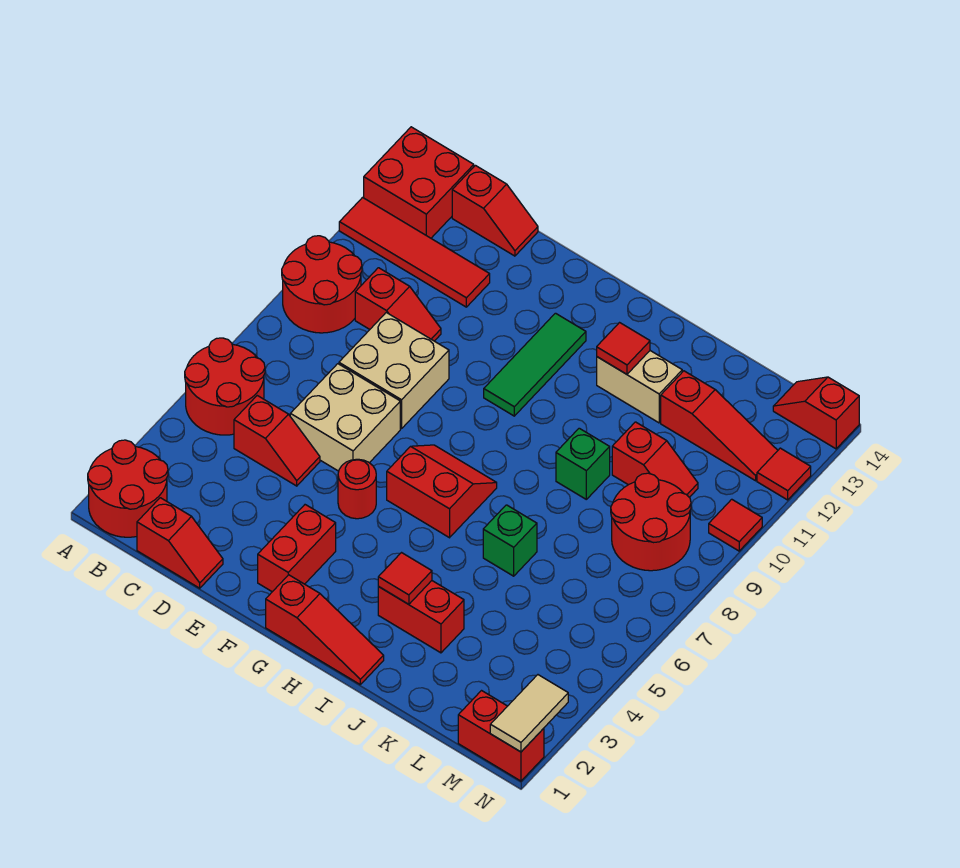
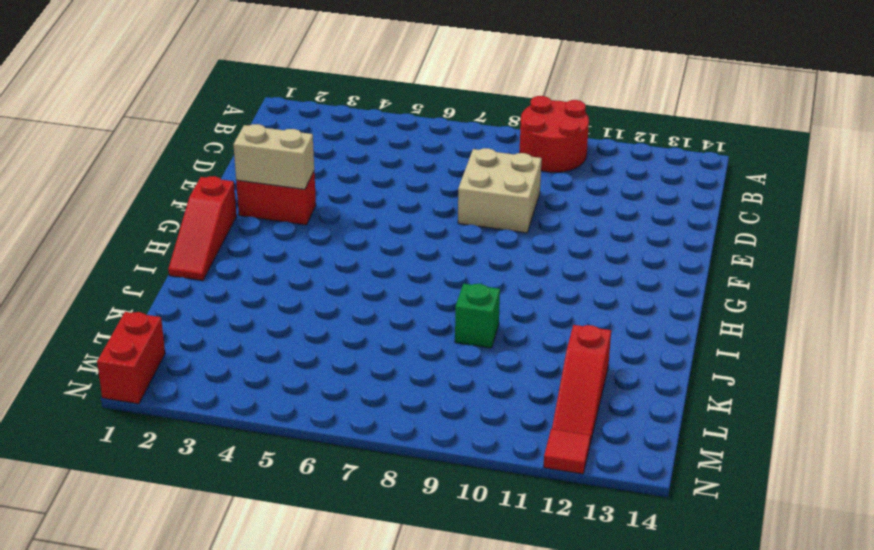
tan brick F2:F3 level 2 -> tan brick I12:J12 level 1
none -> red round brick A1:B2 level 1
none -> red round brick A5:B6 level 1
none -> red tile A12:D12 level 1
none -> red brick A13:B14 level 1

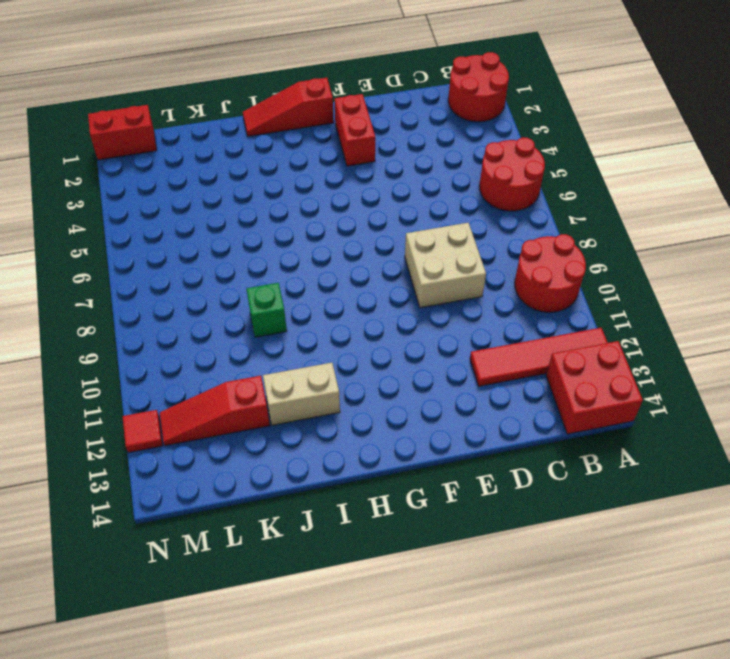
none -> red slope C1:D1 level 1 top C
none -> red slope C5:D5 level 1 top C
none -> red slope C10:D10 level 1 top C
none -> red slope C14:D14 level 1 top C

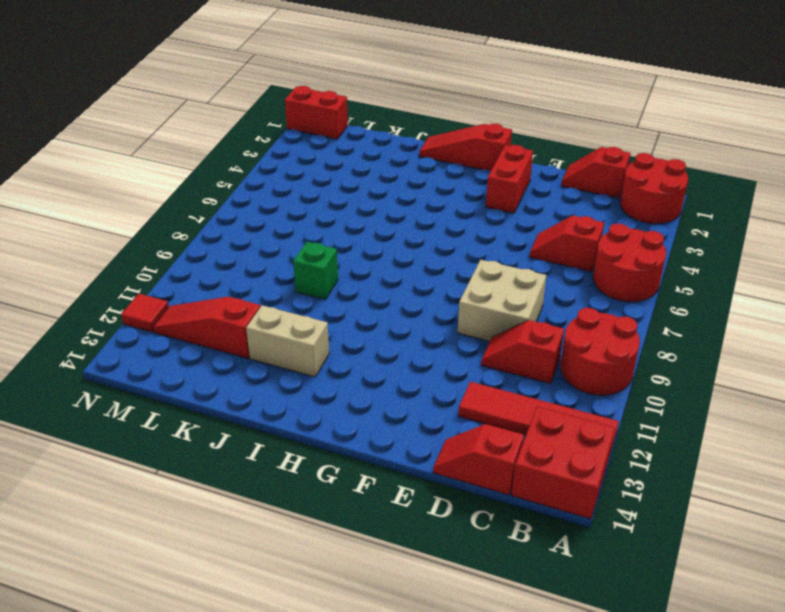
none -> tan brick D6:E7 level 1
none -> red round brick F5 level 1
none -> red slope G6:H7 level 1 top 6
none -> green tile G10:G12 level 1

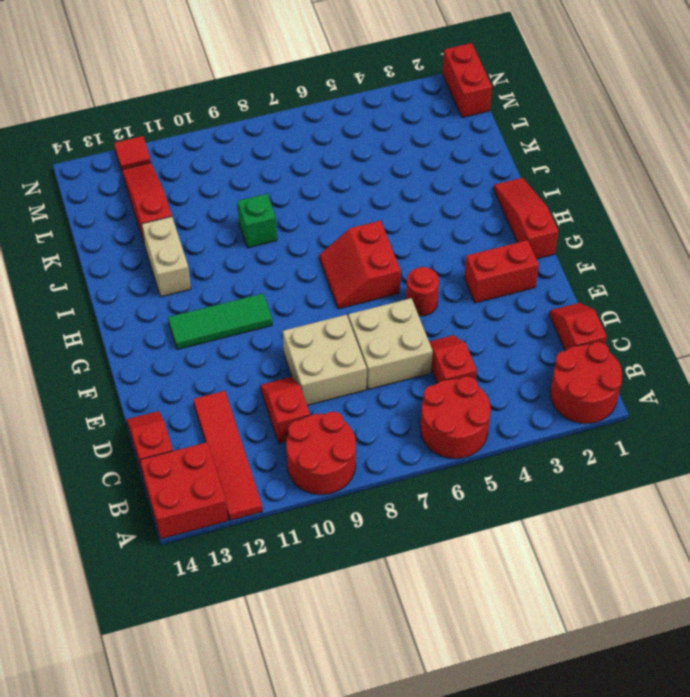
none -> red brick I3:J3 level 1
none -> green brick J6 level 1
none -> red slope K10:L10 level 1 top K
none -> red round brick L8:M9 level 1

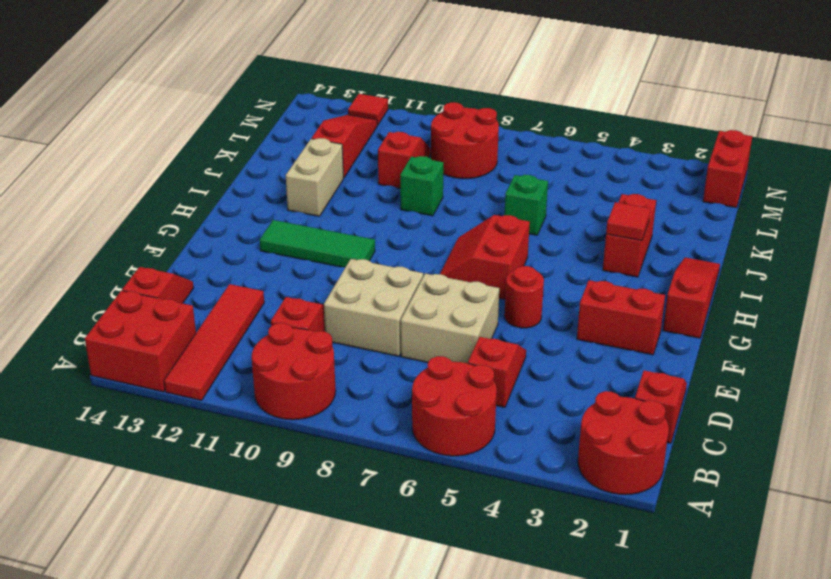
none -> red slope M14:N14 level 1 top N
none -> red tile N10 level 1
none -> red tile I12 level 2
none -> tan tile N1:N2 level 2

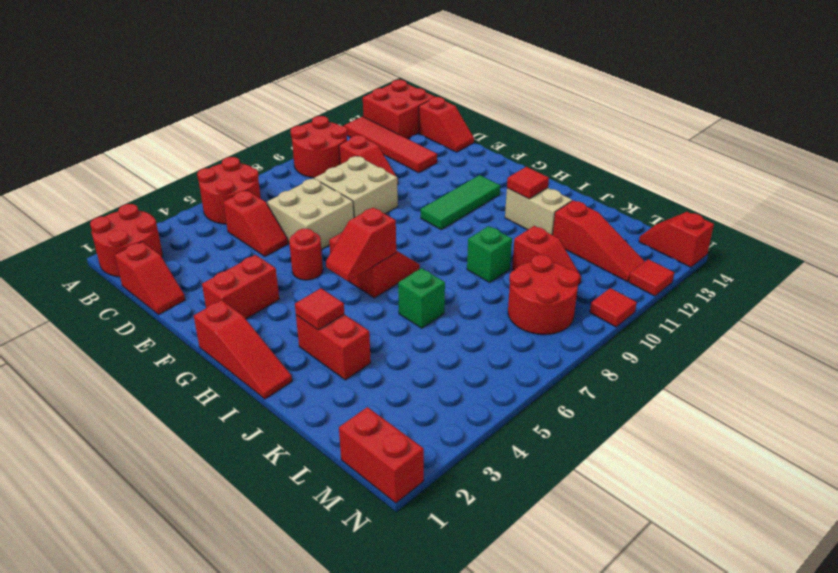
red slope H5:H6 level 2 top 6 -> none
none -> tan tile N1:N2 level 2

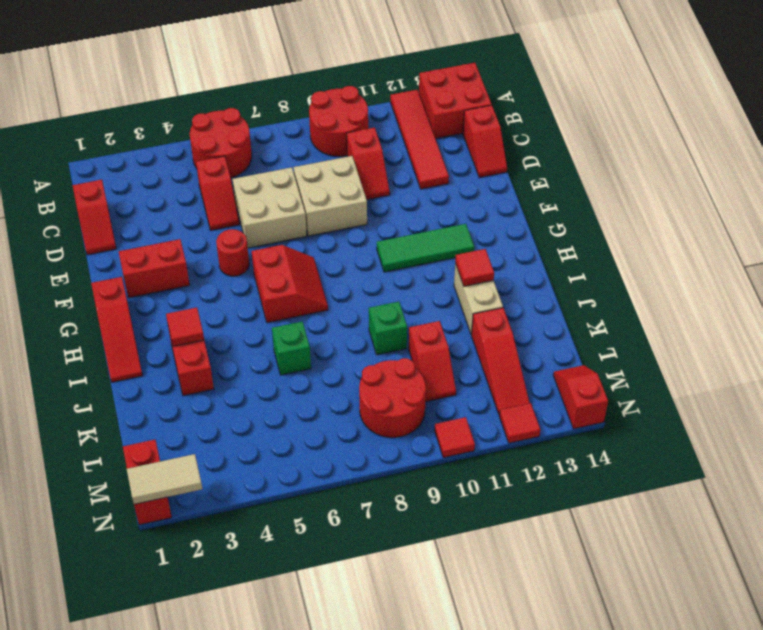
none -> red round brick A1:B2 level 1

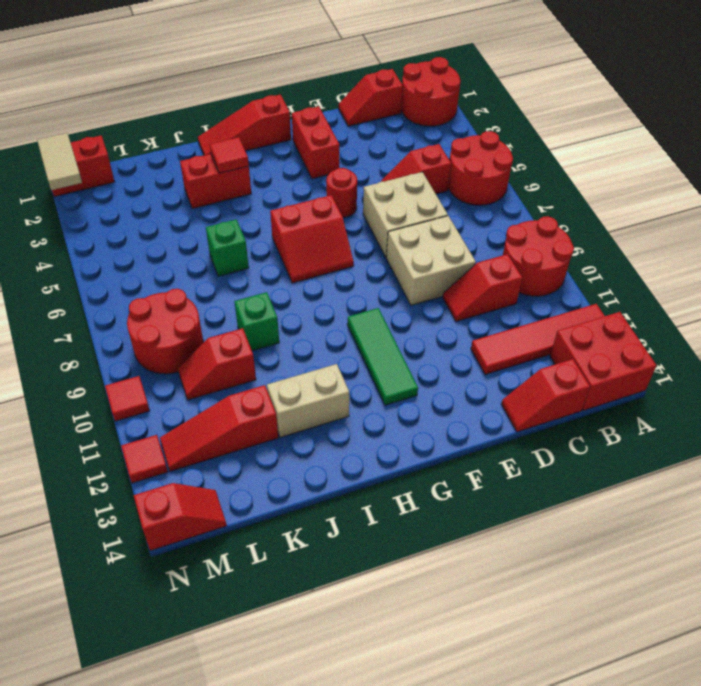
none -> red tile I12 level 2

